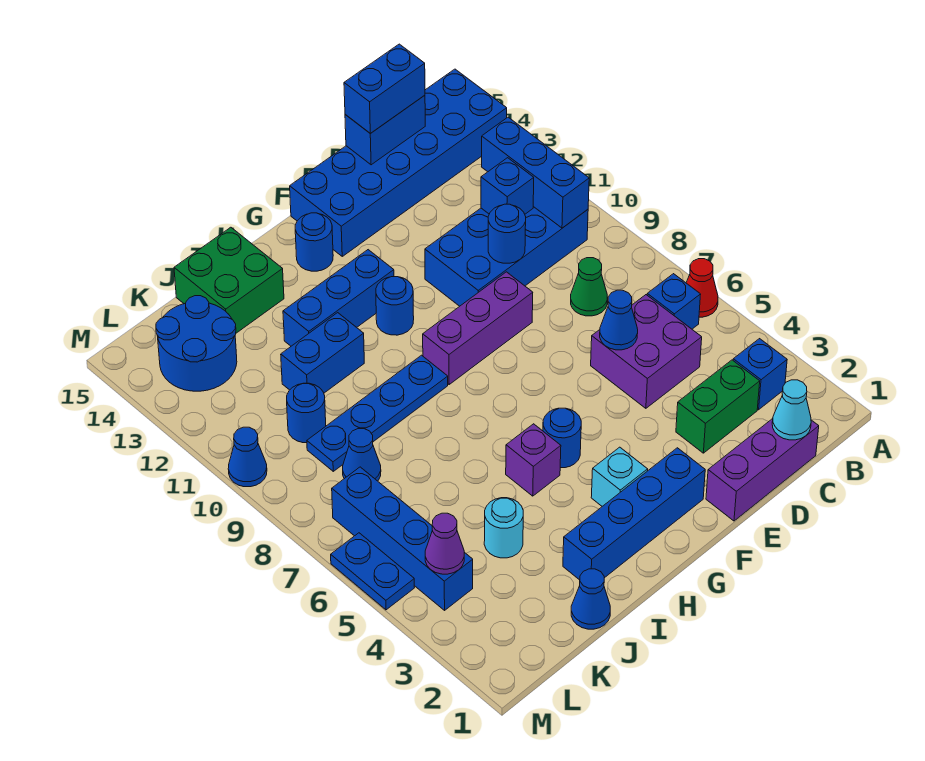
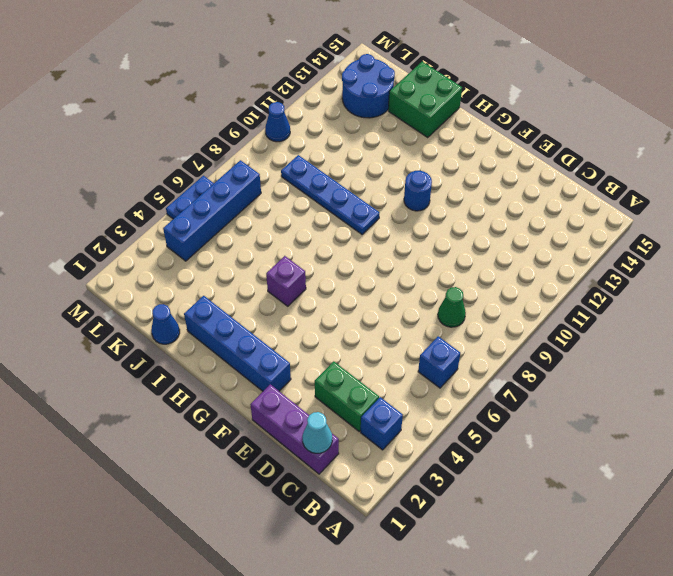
none -> red cone A6 level 1
none -> blue brick A14:F15 level 1
none -> blue brick B10:E11 level 1
none -> purple brick C5:D6 level 1

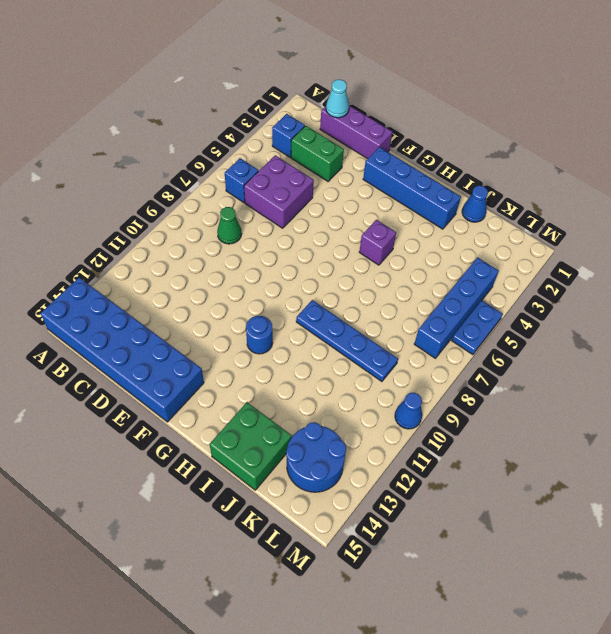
none -> red cone A6 level 1
none -> blue brick B10:E11 level 1
none -> purple brick E9:G9 level 1
none -> cyan brick G3 level 1

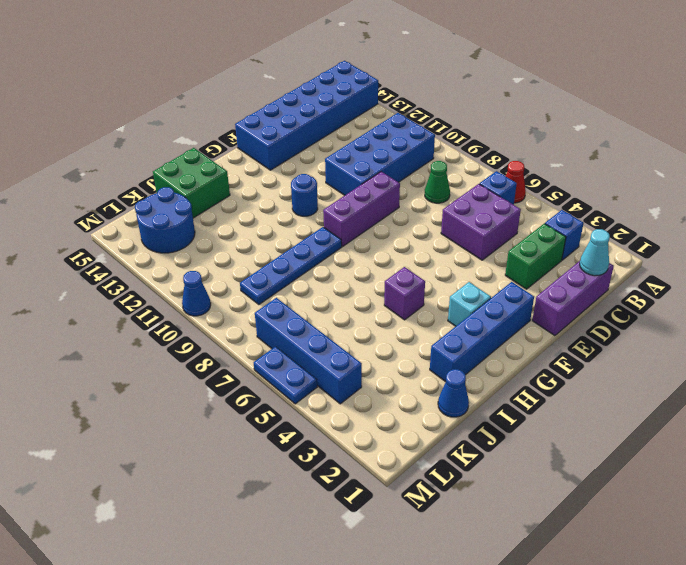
none -> blue round brick G5 level 1
none -> blue brick G12:I12 level 1
none -> blue round brick G14 level 1
none -> blue brick I11:J11 level 1

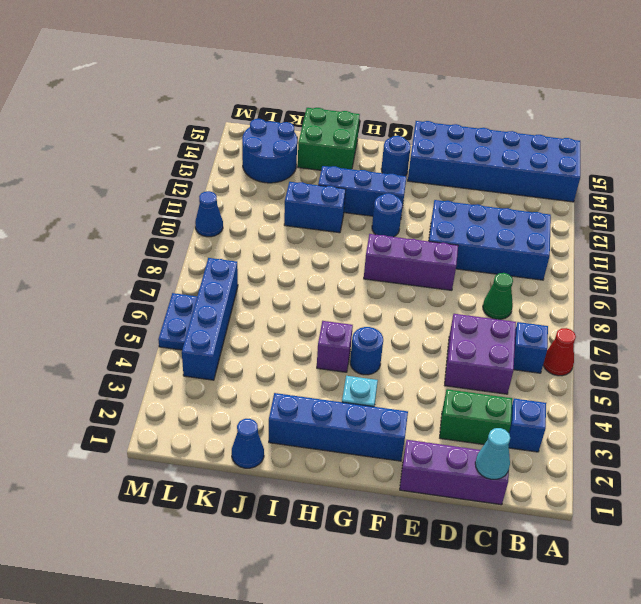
none -> blue plate H9:K9 level 1
none -> cyan round brick J4 level 1
none -> blue cone K8 level 1
none -> blue round brick K10 level 1

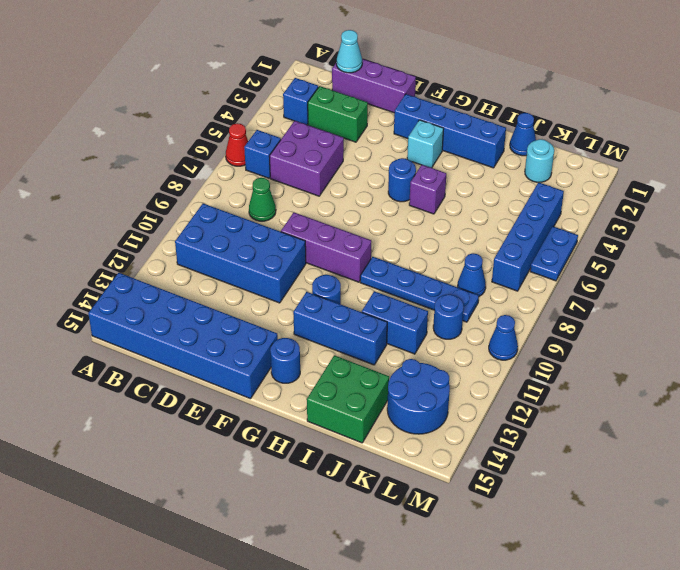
cyan round brick K2 level 1 -> cyan round brick J4 level 1
none -> blue brick B10:B12 level 2
none -> blue brick C11 level 2
none -> blue brick C15:D15 level 2
none -> blue cone D6 level 2

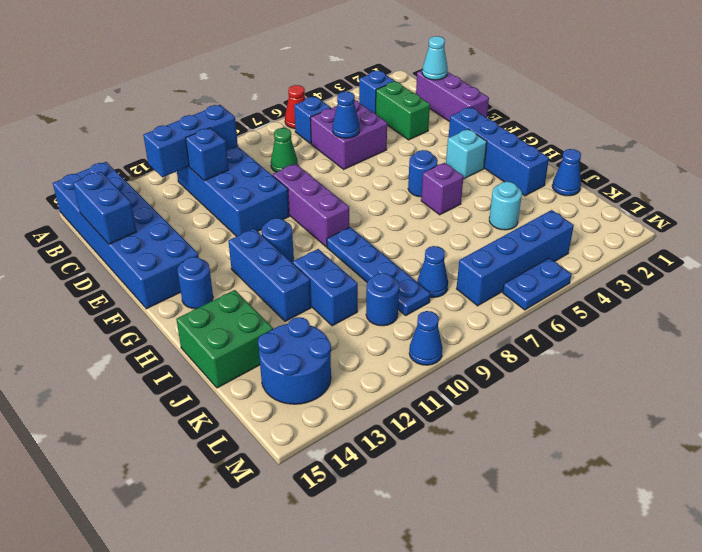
none -> blue round brick D10 level 2
none -> purple cone L4 level 2
none -> blue brick C15:D15 level 3

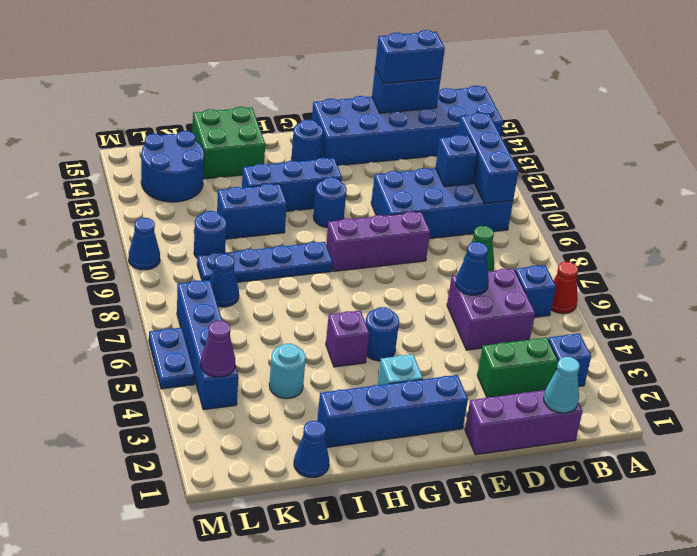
none -> blue round brick D10 level 2

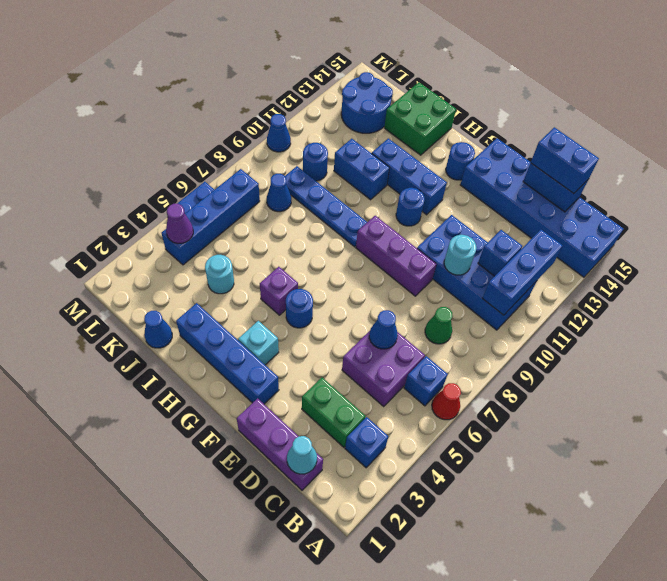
cyan round brick D10 level 2 -> blue round brick D10 level 2

